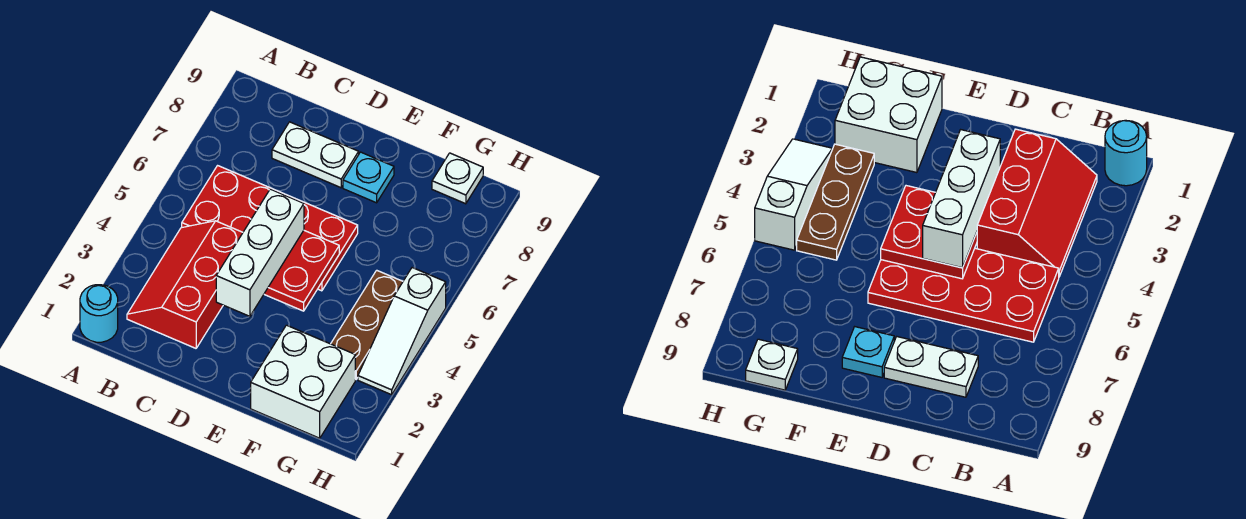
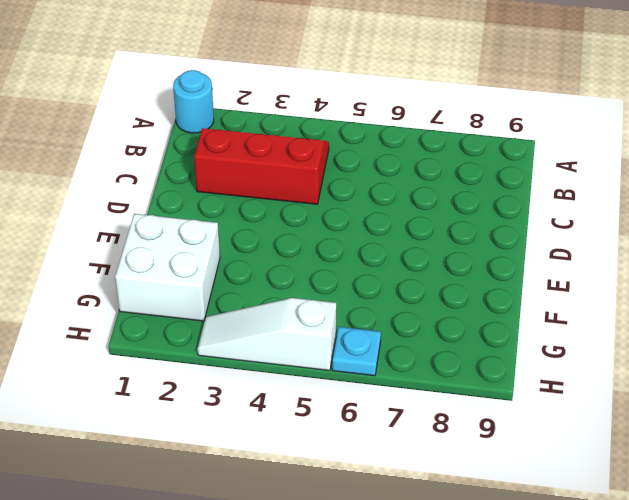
cyan plate H6 level 1 -> cyan plate E8 level 1
none -> red plate B5:E6 level 1
none -> white plate C8:D8 level 1

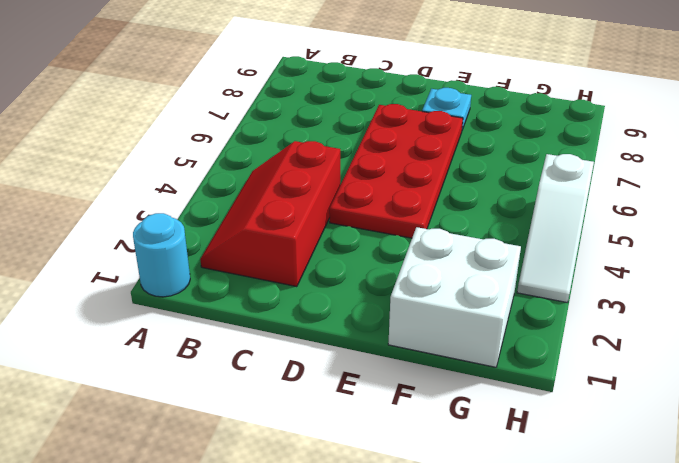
red plate D4:E7 level 1 -> red plate B5:E6 level 1
none -> white plate C8:D8 level 1
none -> brown plate G3:G5 level 1

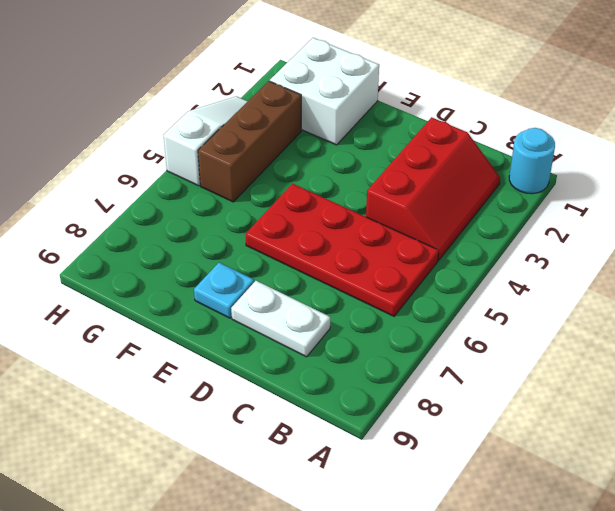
brown brick G3:G5 level 1 -> brown plate G3:G5 level 1
none -> white plate G9 level 1
none -> red plate D4:E5 level 2

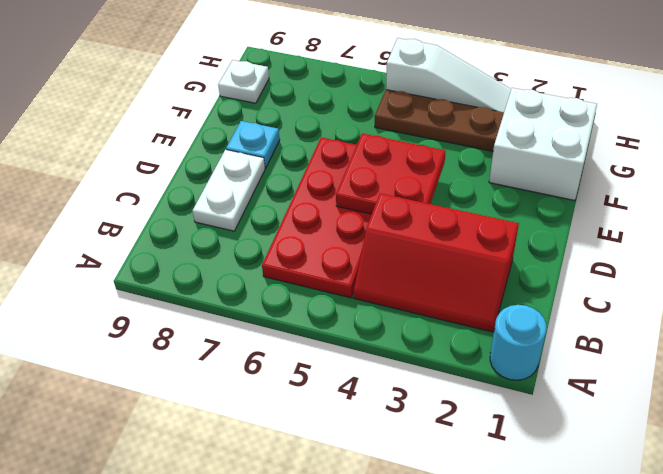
none -> white brick D3:D5 level 3

